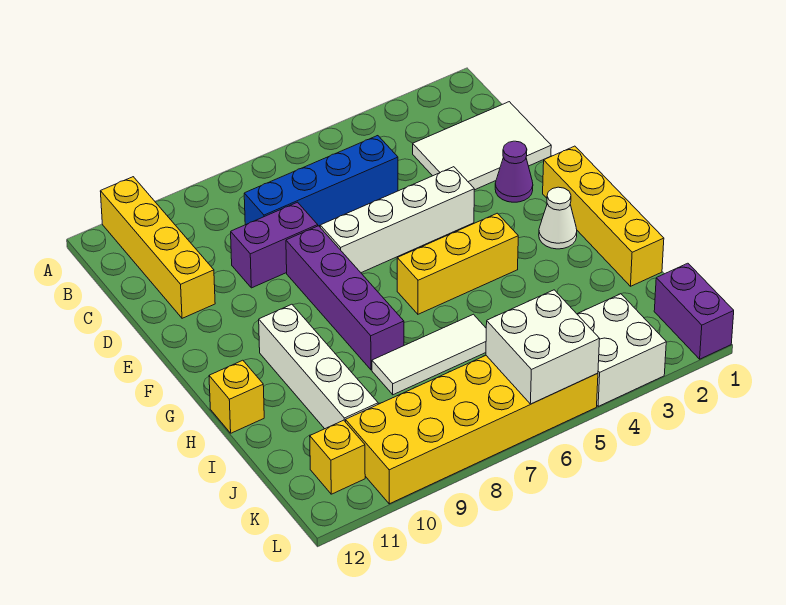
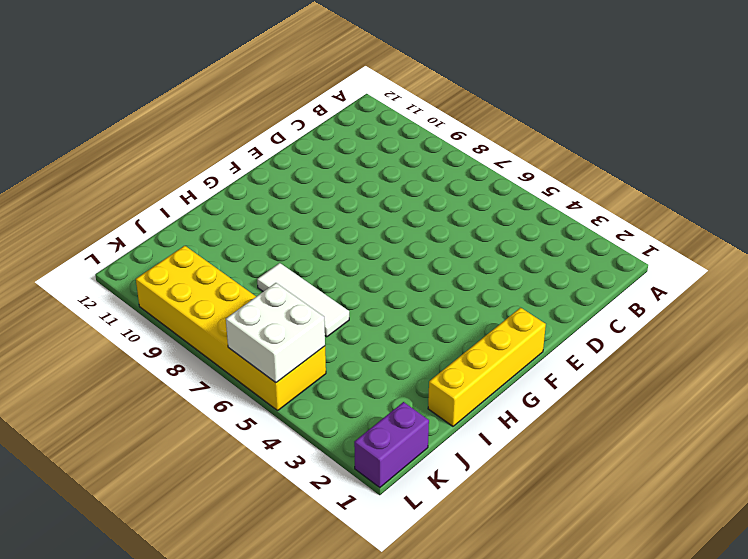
none -> yellow brick A11:D11 level 1
none -> white tile C1:D3 level 1
none -> blue brick C5:C8 level 1

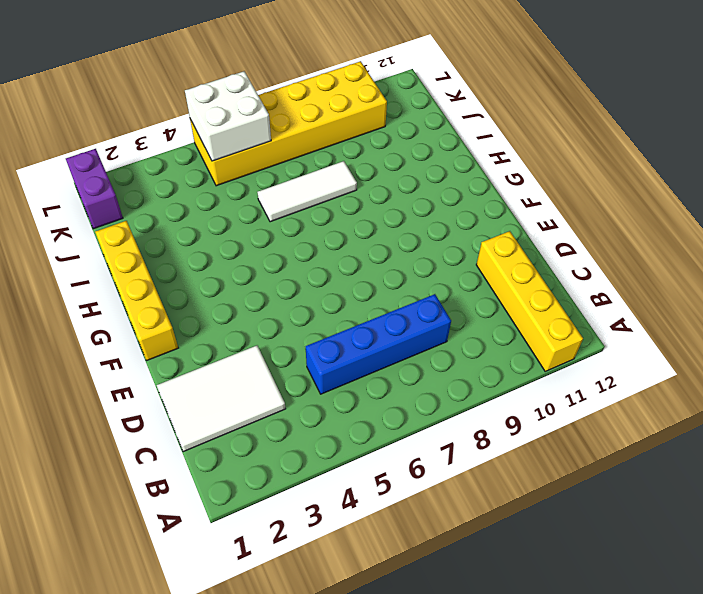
none -> purple brick D8:D9 level 1
none -> purple cone E2 level 1
none -> white brick E4:E7 level 1

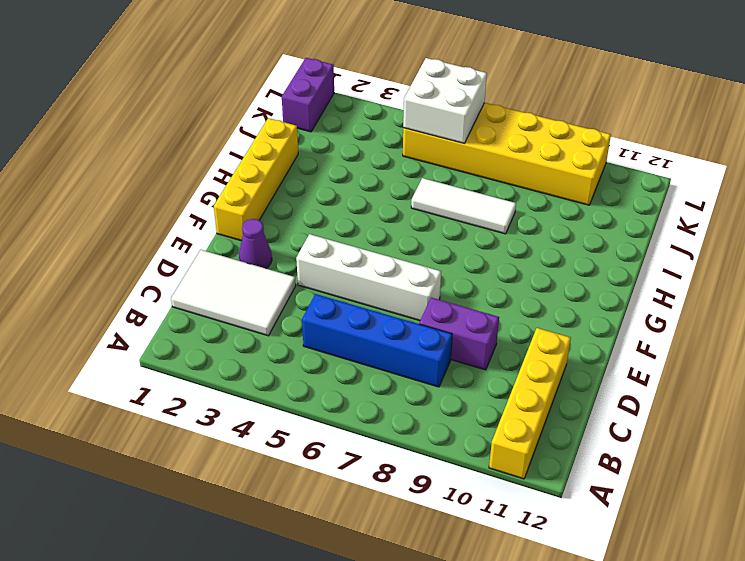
none -> purple brick E8:H8 level 1
none -> white cone G2 level 1
none -> yellow brick G4:G6 level 1

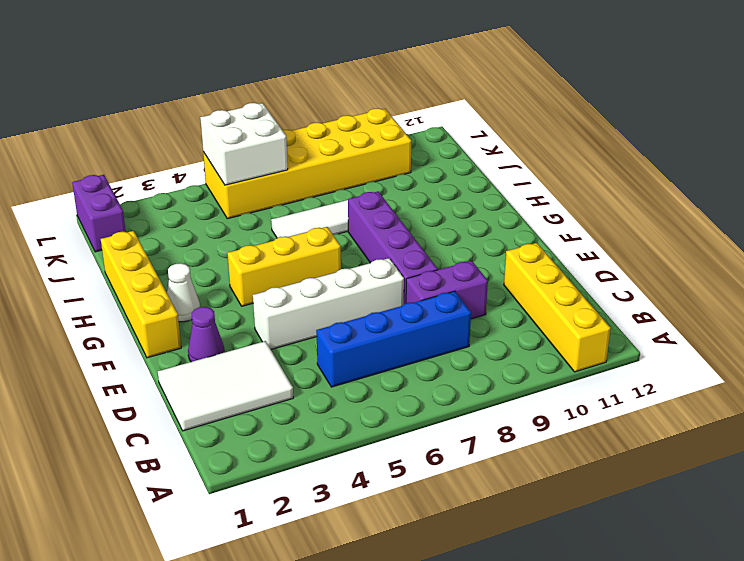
none -> white brick G10:J10 level 1
none -> yellow brick H12 level 1
none -> white brick K3:L4 level 1

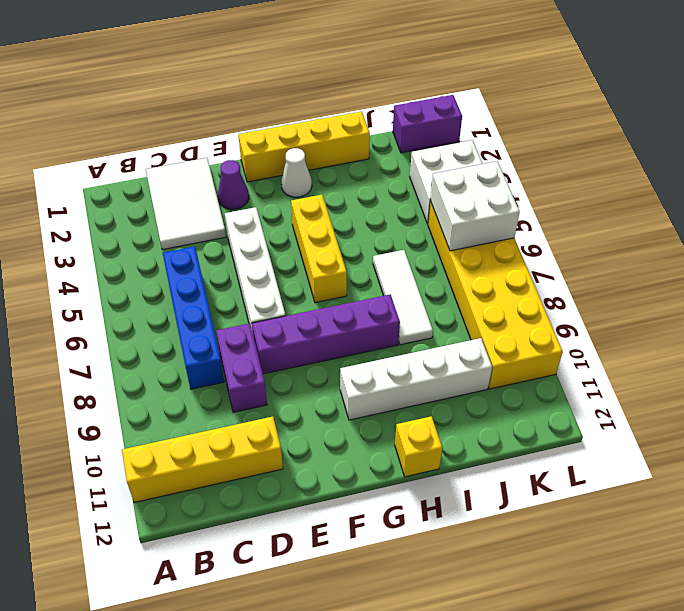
none -> yellow brick K11 level 1

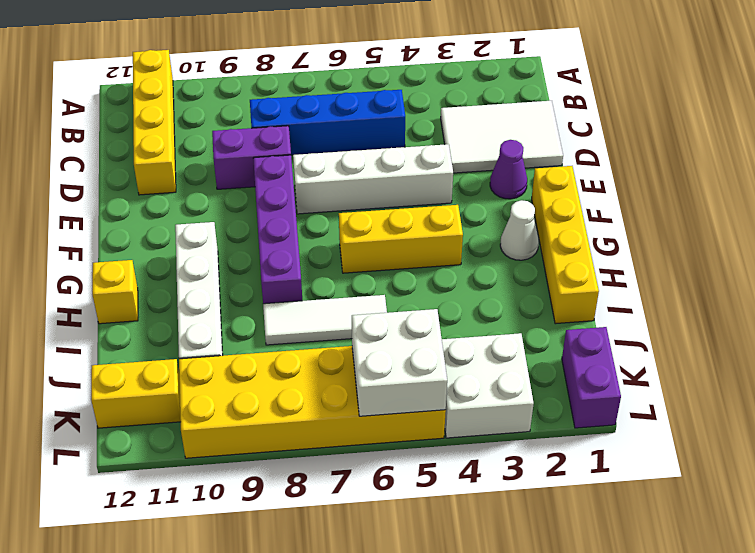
yellow brick K11:K12 level 1 -> yellow brick K11 level 1

